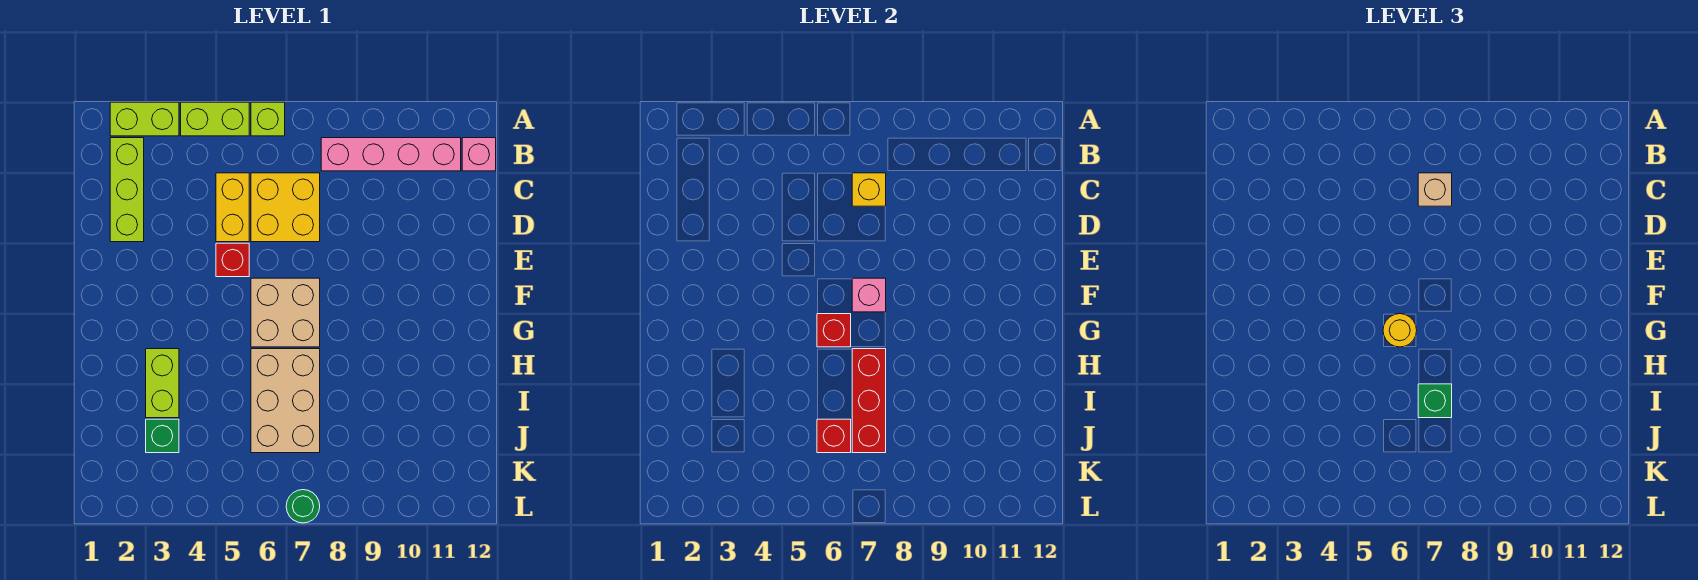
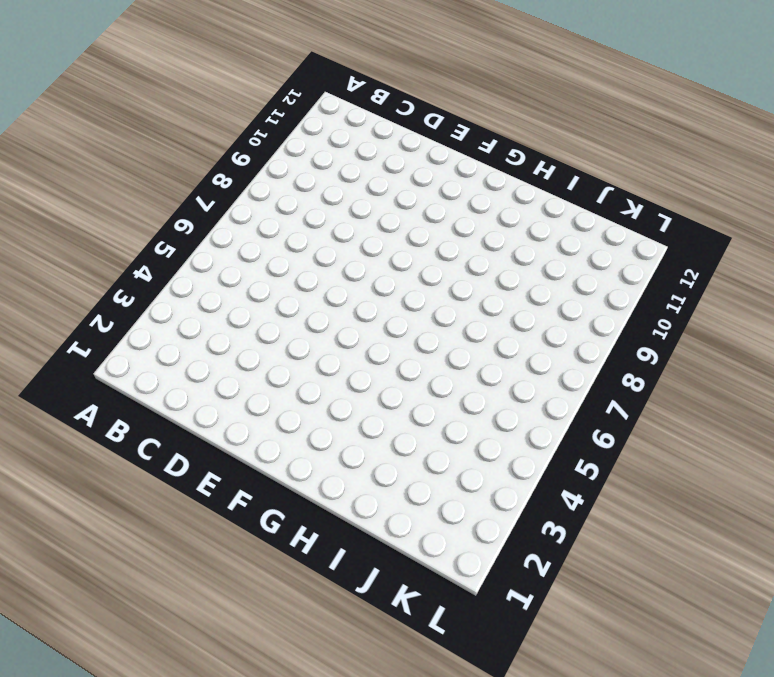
none -> lime brick A2:A3 level 1
none -> lime brick A4:A5 level 1
none -> lime brick A6 level 1

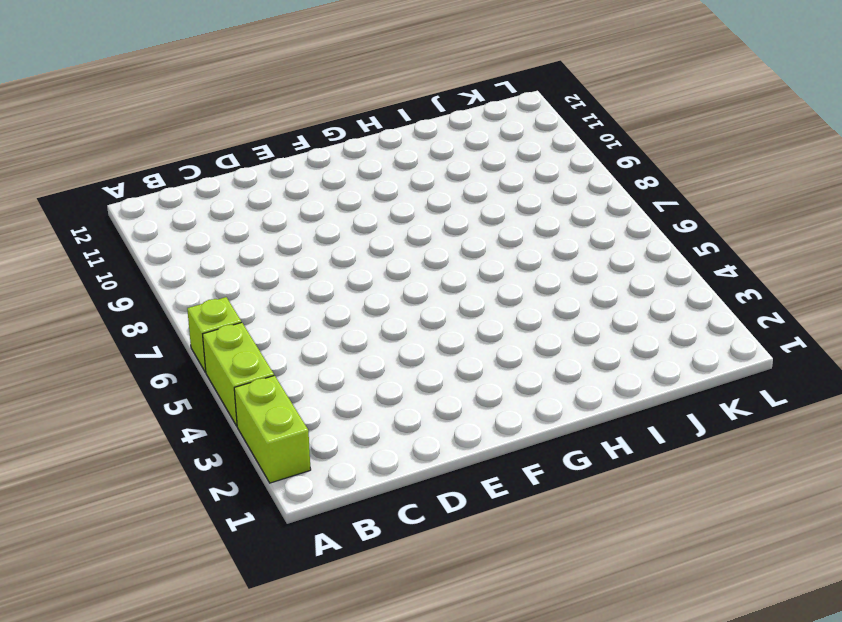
none -> lime brick B2:D2 level 1
none -> pink brick B8:B11 level 1
none -> pink brick B12 level 1

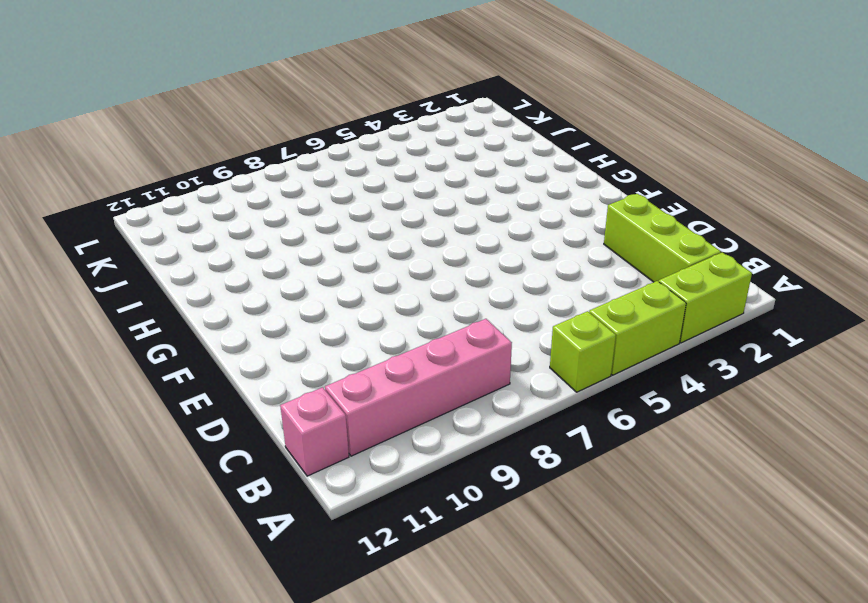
none -> yellow brick C5:D5 level 1
none -> yellow brick C6:D7 level 1
none -> red brick E5 level 1

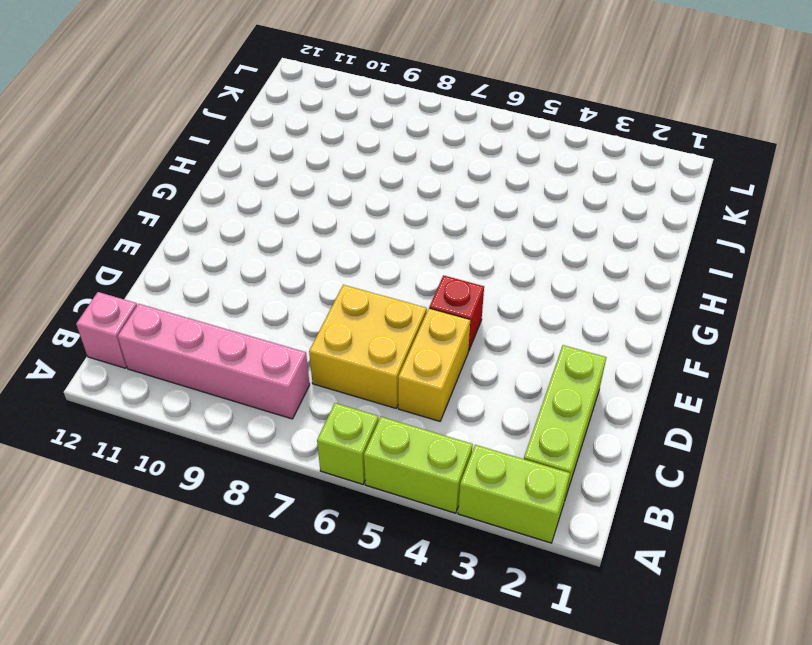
none -> tan brick F6:G7 level 1
none -> lime brick H3:I3 level 1
none -> tan brick H6:J7 level 1

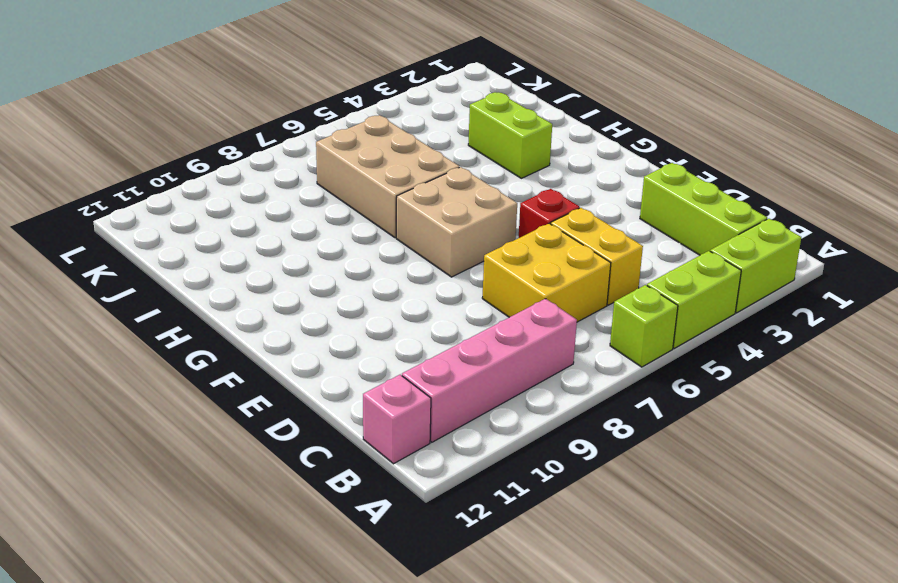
none -> green brick J3 level 1
none -> green round brick L7 level 1
none -> yellow brick C7 level 2

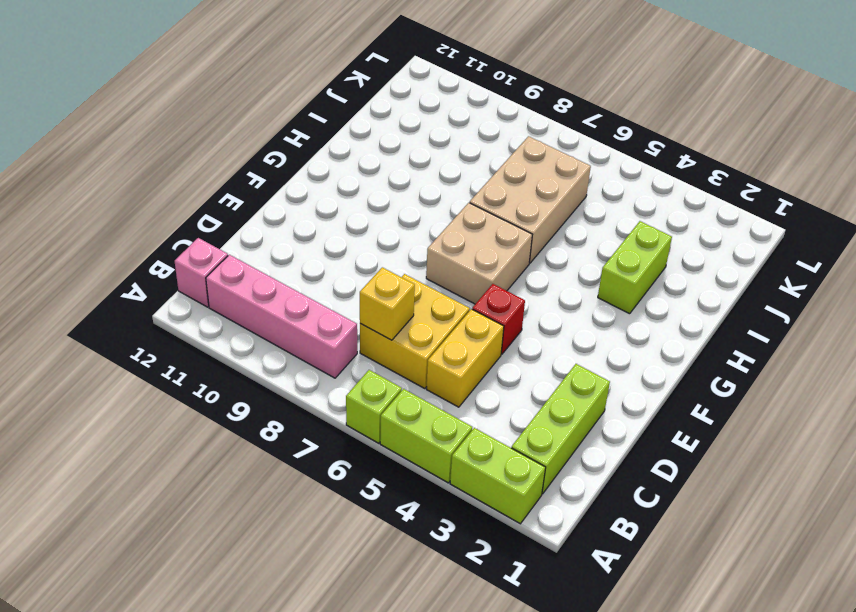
none -> green brick J3 level 1
none -> green round brick L7 level 1
none -> pink brick F7 level 2

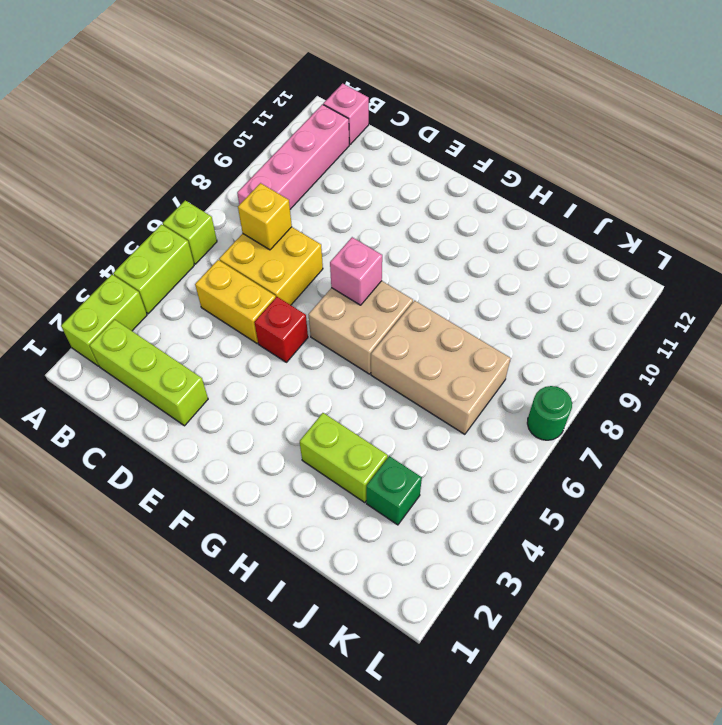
none -> red brick G6 level 2
none -> red brick H7:J7 level 2
none -> red brick J6 level 2

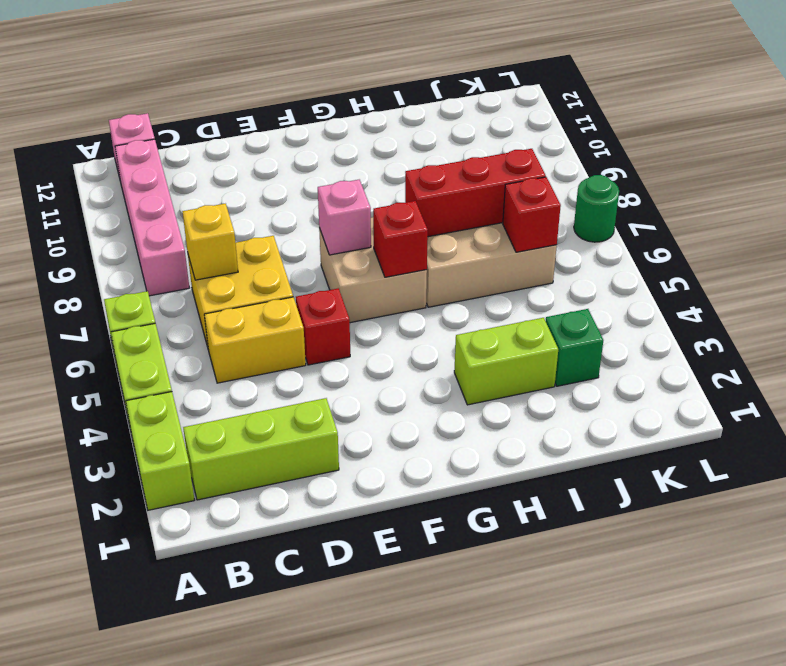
none -> tan brick C7 level 3
none -> yellow round brick G6 level 3
none -> green brick I7 level 3

